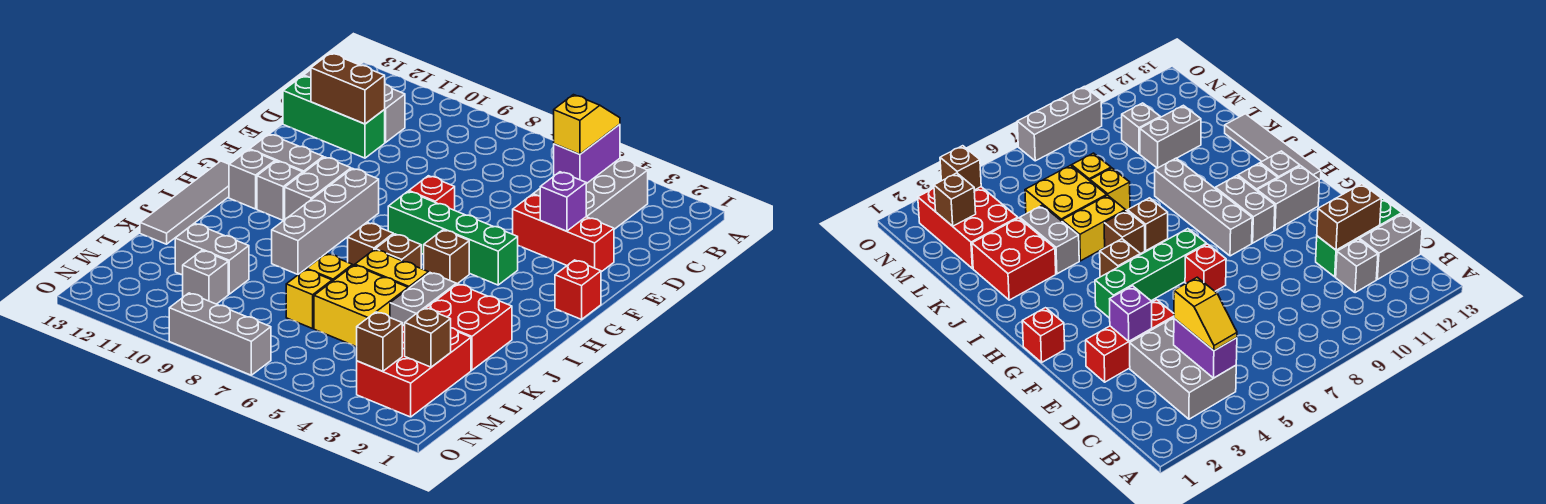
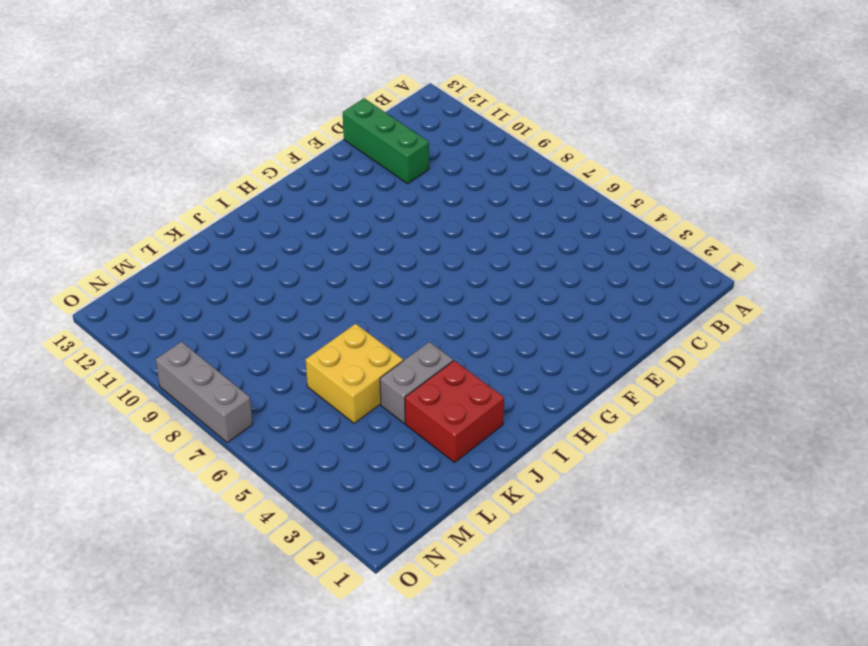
none -> grey brick B3:D4 level 1
none -> grey brick C11 level 1
none -> grey brick C12:C13 level 1
none -> red brick E2:E4 level 1

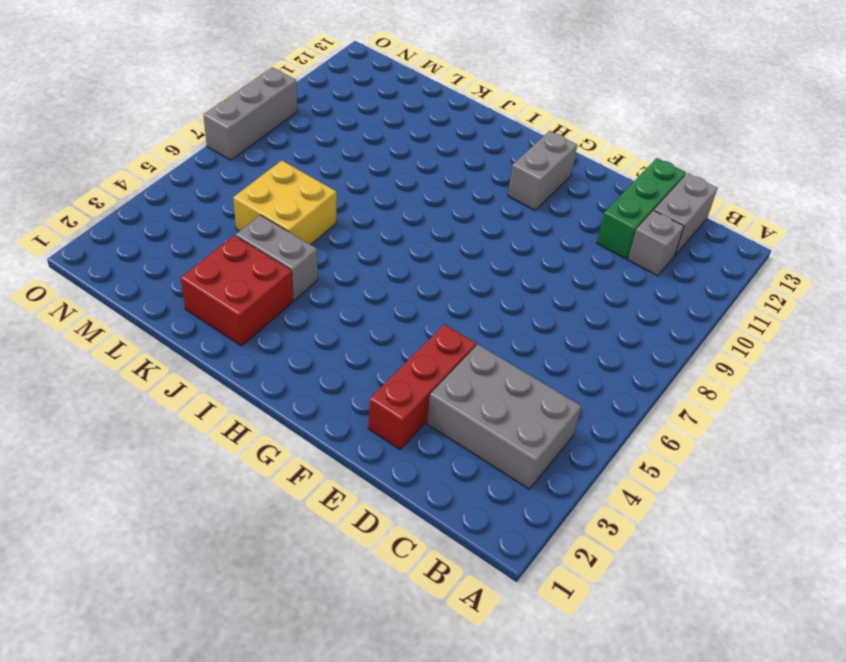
none -> red brick F7 level 1
none -> red brick G1 level 1
none -> green brick G4:G7 level 1
none -> grey brick G9:J9 level 1

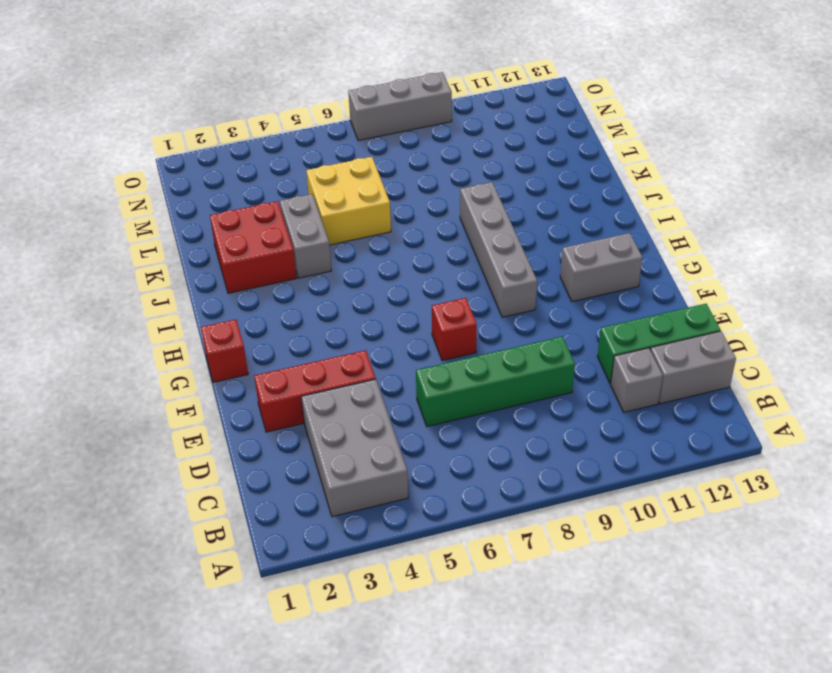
green brick D6:D9 level 1 -> green brick G4:G7 level 1
none -> grey brick G10:H10 level 1
none -> brown brick H5 level 1
none -> grey brick H11 level 1
none -> grey brick H12 level 1

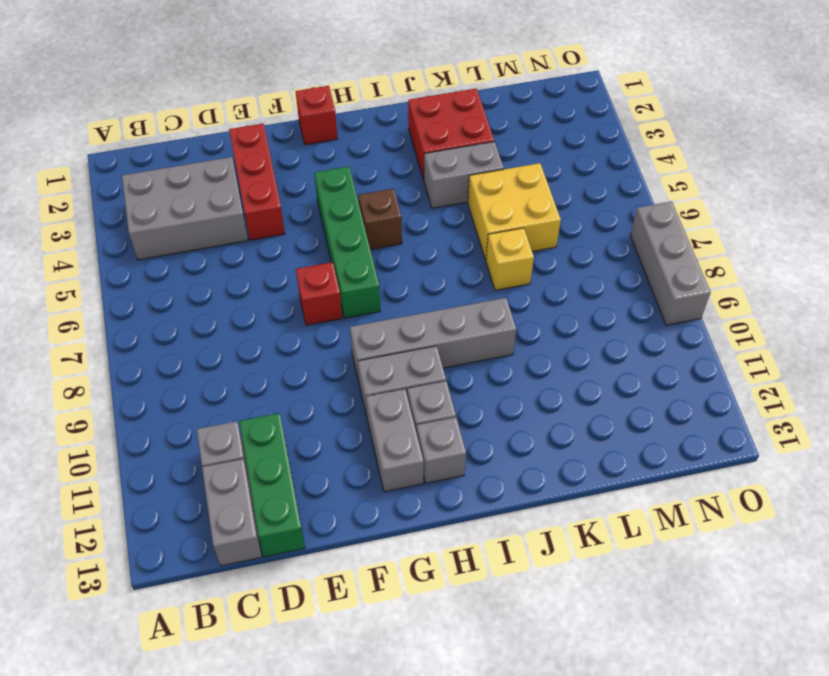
none -> grey tile H13:K13 level 1
none -> brown brick I6 level 1
none -> brown brick I7 level 1
none -> yellow brick J5:J6 level 1

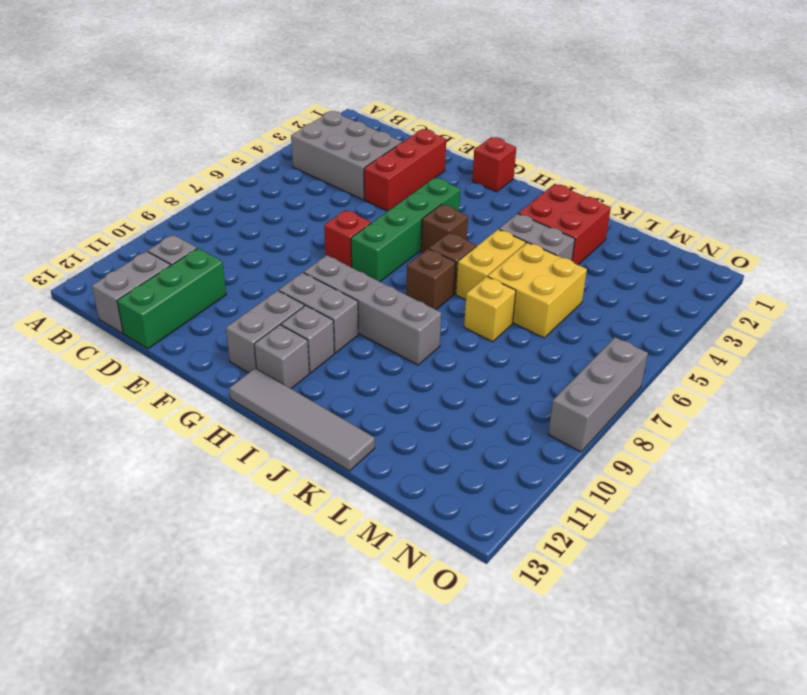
none -> red brick L2:N3 level 1
none -> yellow brick L7 level 1
none -> grey brick L10:L11 level 1
none -> grey brick M10 level 1

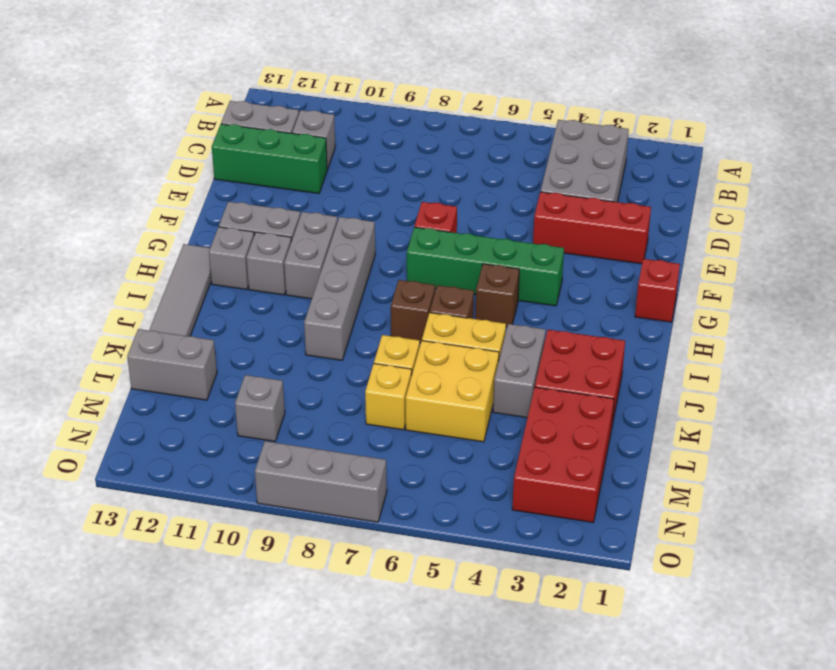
grey brick L12:L13 level 1 -> grey brick L10:L11 level 1
none -> purple brick B4:C4 level 2
none -> brown brick D11:D12 level 2
none -> purple brick E3 level 2
none -> brown brick M2 level 2

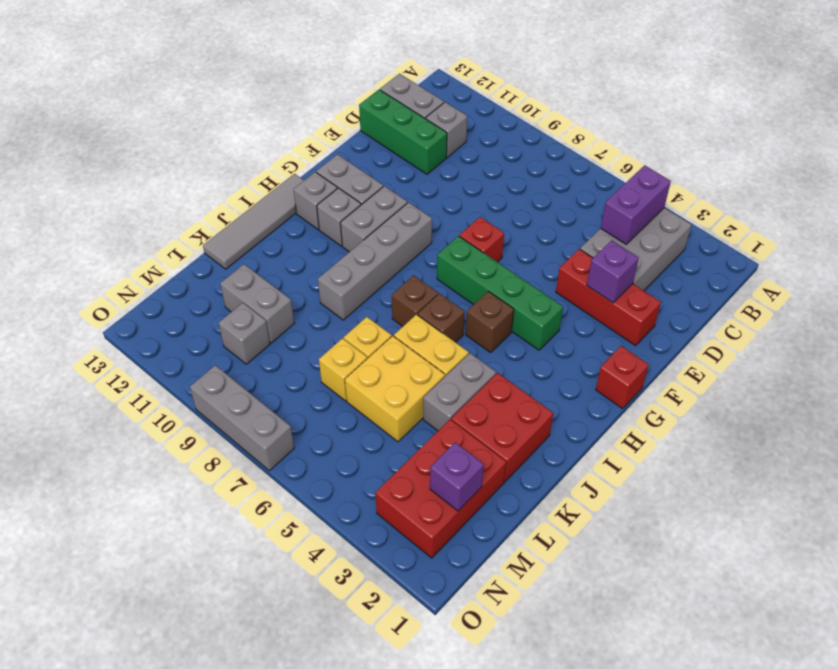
purple brick M2 level 2 -> brown brick M2 level 2
none -> brown brick D11:D12 level 2
none -> brown brick N3 level 2
none -> yellow slope B4:C4 level 3 top C

